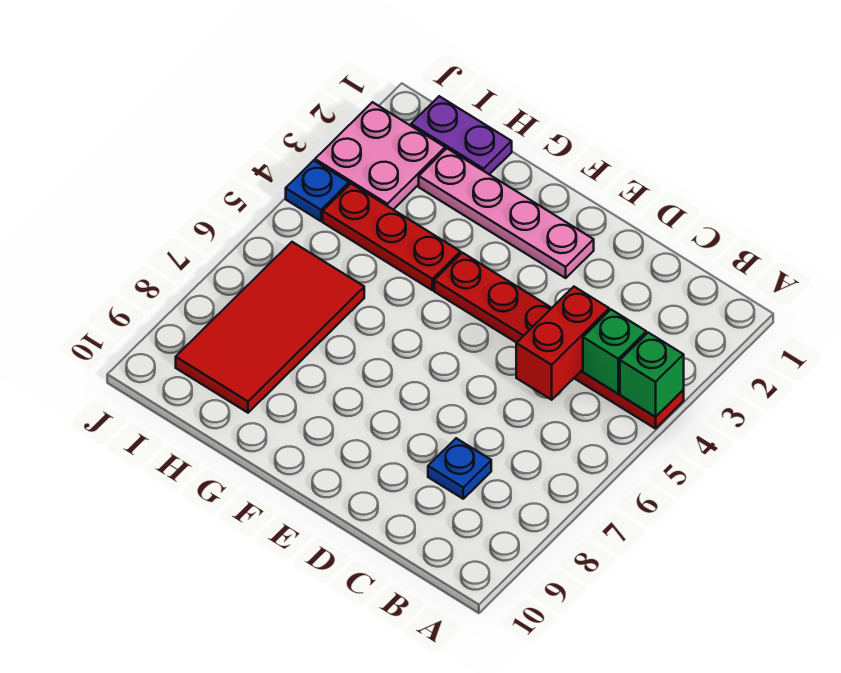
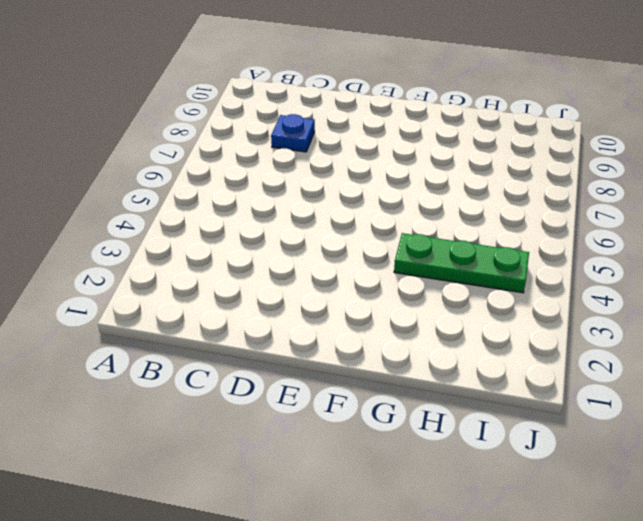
green plate G4:I4 level 1 -> red plate G4:I4 level 1
none -> red plate A4:F4 level 1
none -> pink plate E2:H2 level 1

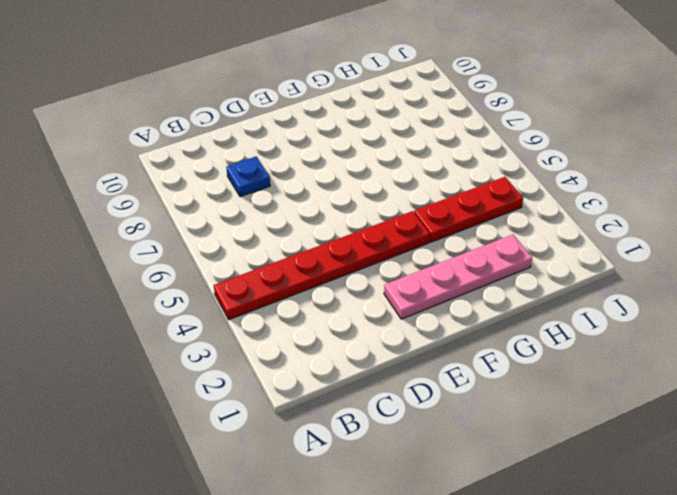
none -> purple plate H1:I1 level 1
none -> red tile H6:I9 level 1

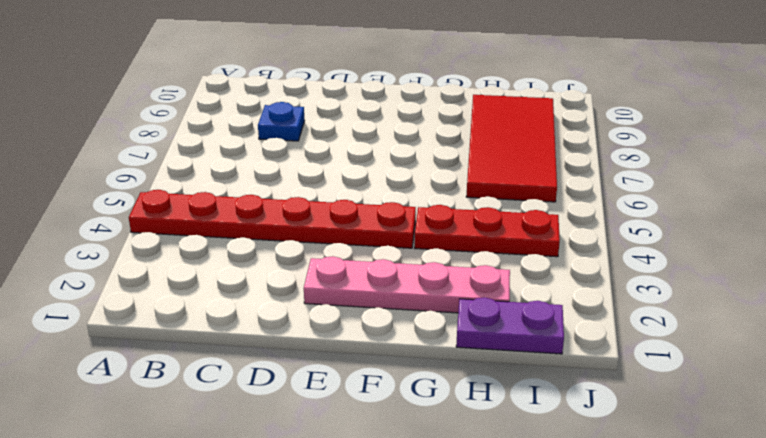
none -> pink plate I2:J3 level 1
none -> blue plate J4 level 1

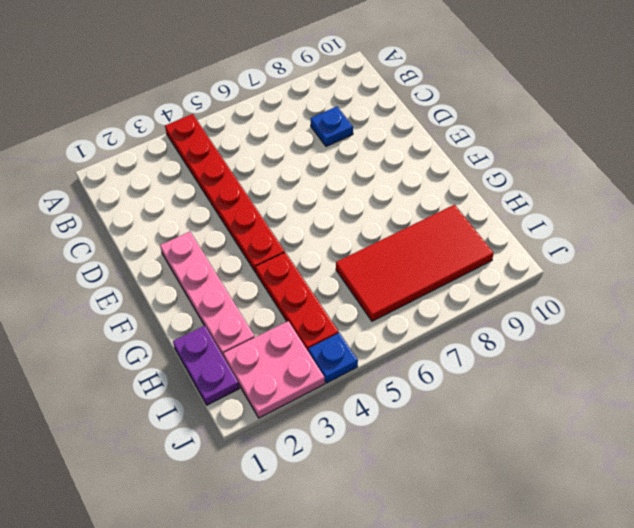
none -> green brick A4 level 2
none -> green brick B4 level 2

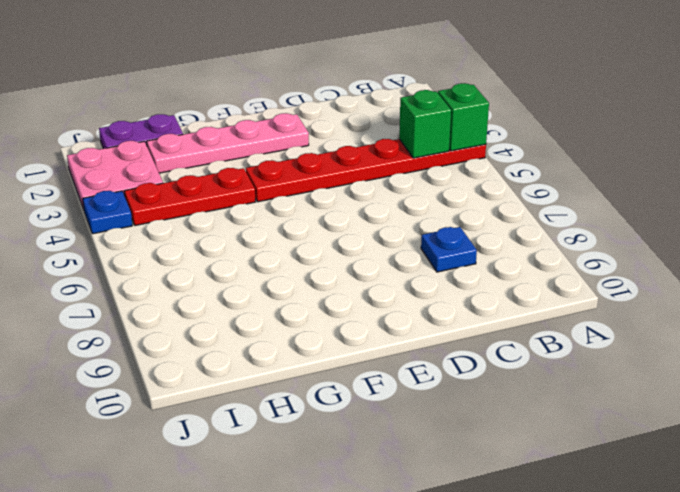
none -> red tile H6:I9 level 1
none -> red brick C4:C5 level 2

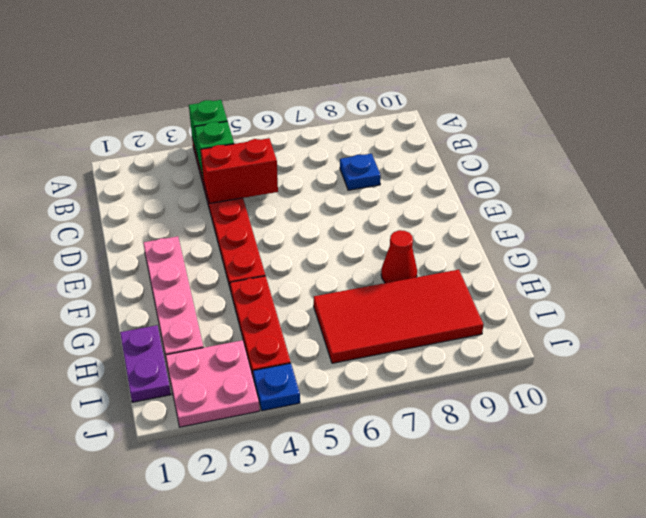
red cone G8 level 1 -> none

